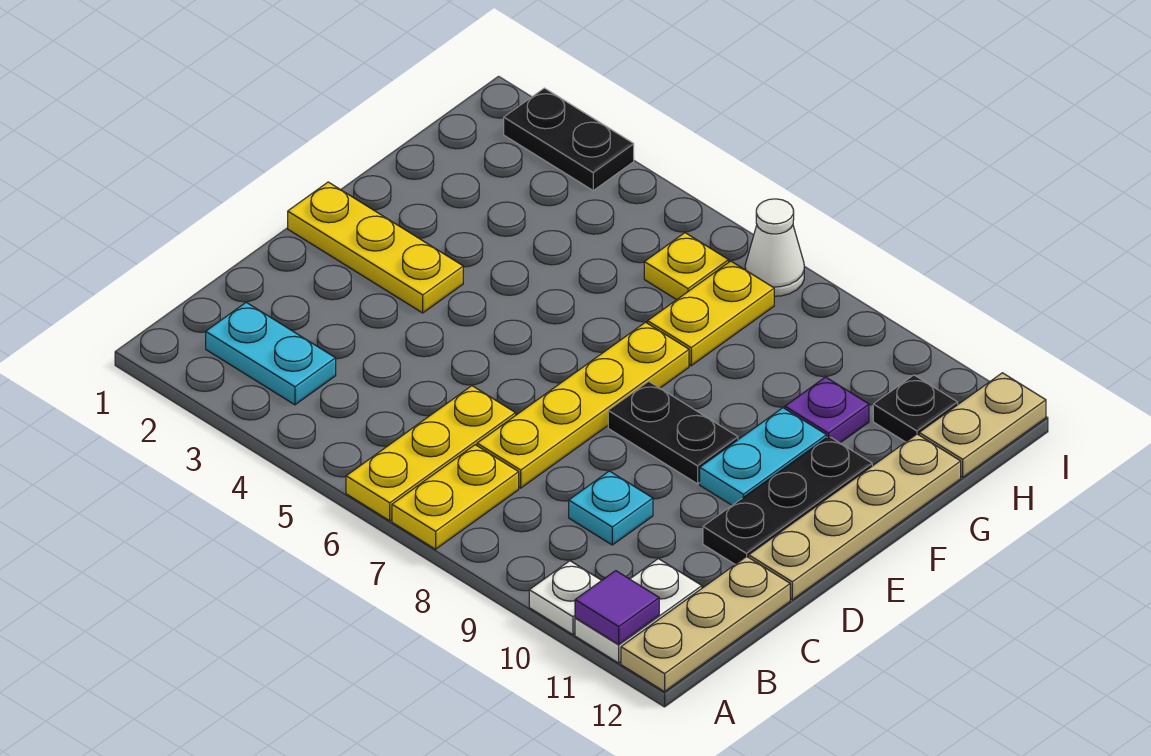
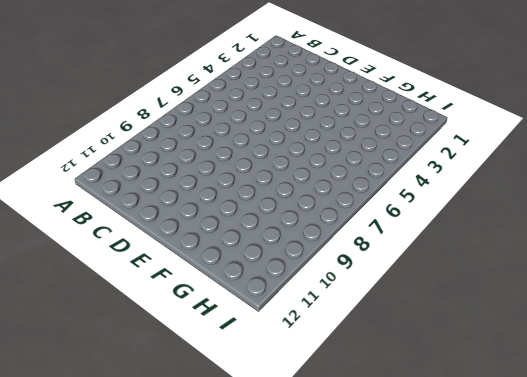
none -> yellow plate A6:C6 level 1
none -> yellow plate A7:B7 level 1
none -> white plate A10 level 1

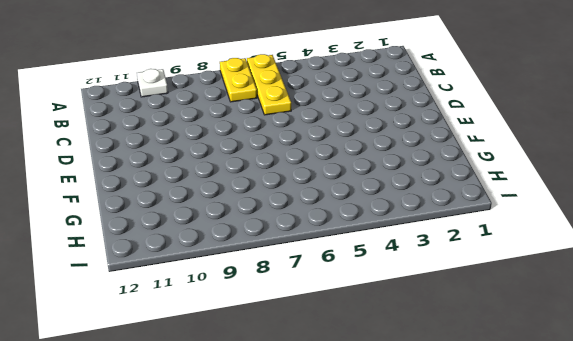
none -> white plate A11:B11 level 1
none -> tan plate A12:C12 level 1
none -> cyan plate B2:B3 level 1

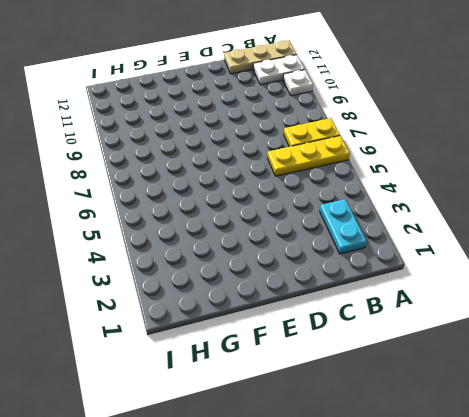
none -> yellow plate C7:F7 level 1
none -> cyan plate C9 level 1
none -> black plate D11:F11 level 1

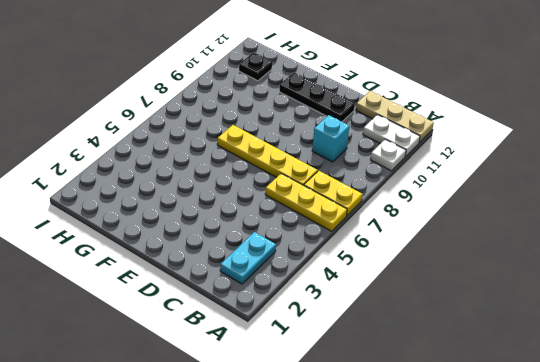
cyan brick C9 level 1 -> cyan plate C9 level 1
none -> tan plate D12:G12 level 1
none -> yellow plate E1:E3 level 1
none -> black plate E8:E9 level 1

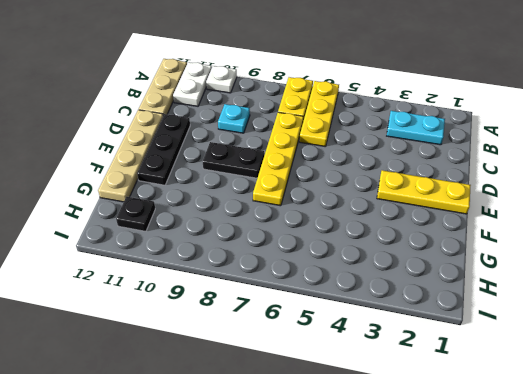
none -> cyan plate E10:F10 level 1
none -> yellow plate G7:H7 level 1
none -> purple plate G10 level 1

